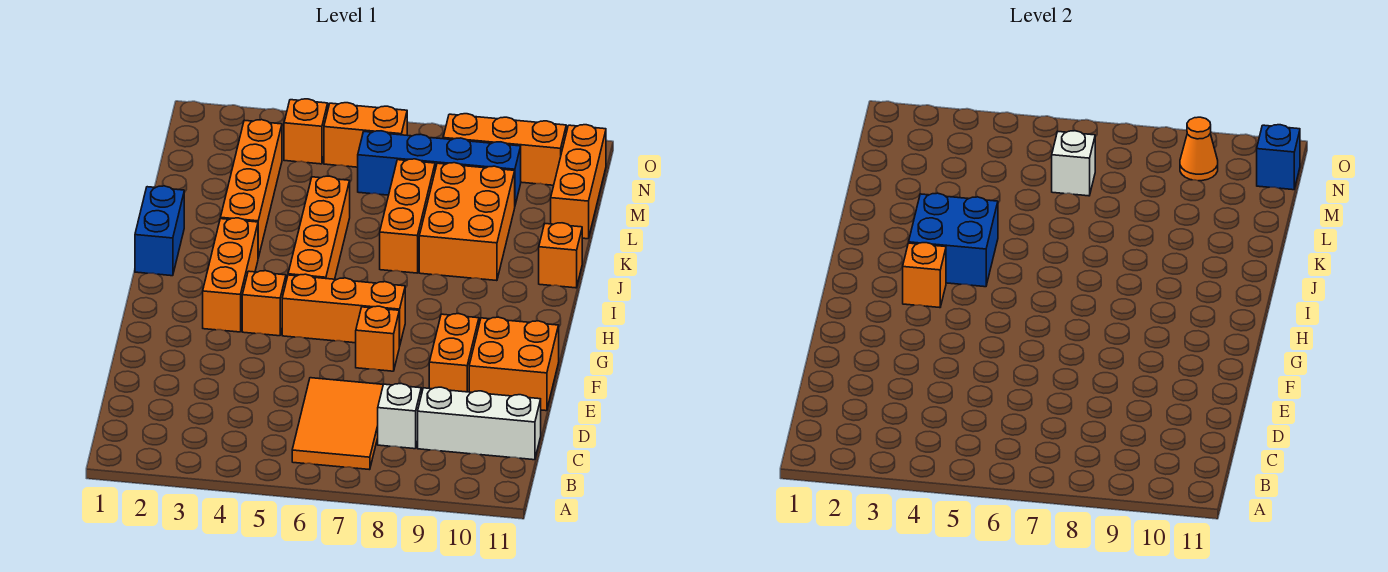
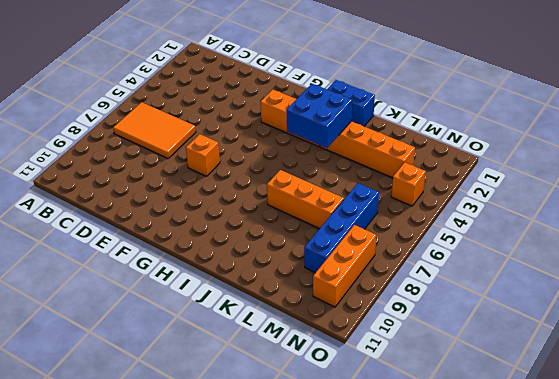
none -> white brick C8 level 1
none -> white brick C9:C11 level 1
none -> orange brick E9:F9 level 1

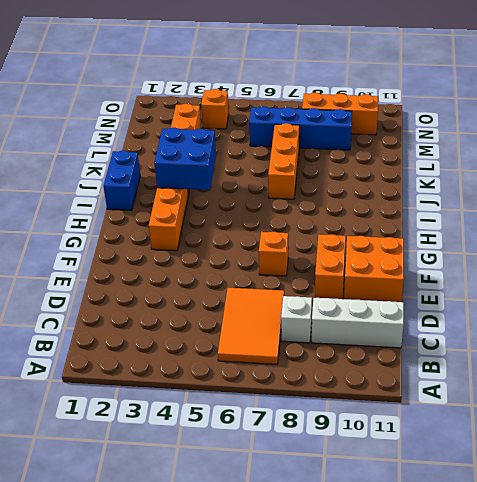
none -> orange brick G4 level 1
none -> orange brick G5:G7 level 1
none -> orange brick H5:K5 level 1

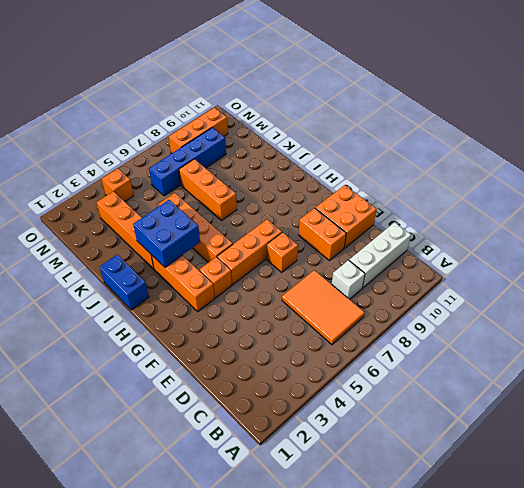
none -> orange brick J8:L9 level 1
none -> orange brick J11 level 1
none -> orange brick L11:N11 level 1

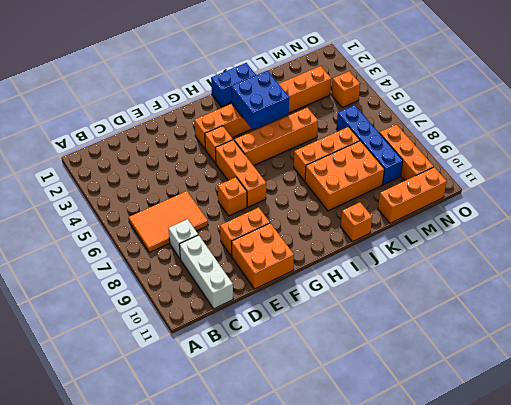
none -> orange brick N5:N6 level 1
none -> orange brick H3 level 2
none -> white brick M6 level 2

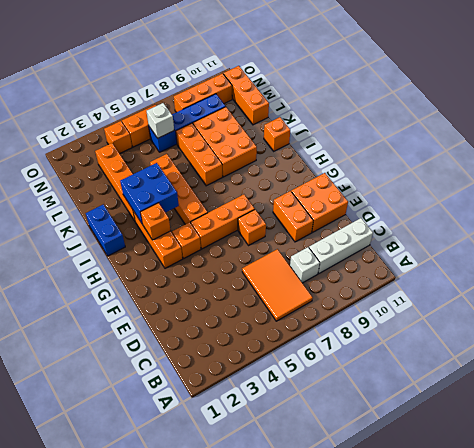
none -> orange cone N9 level 2
none -> blue brick N11 level 2

